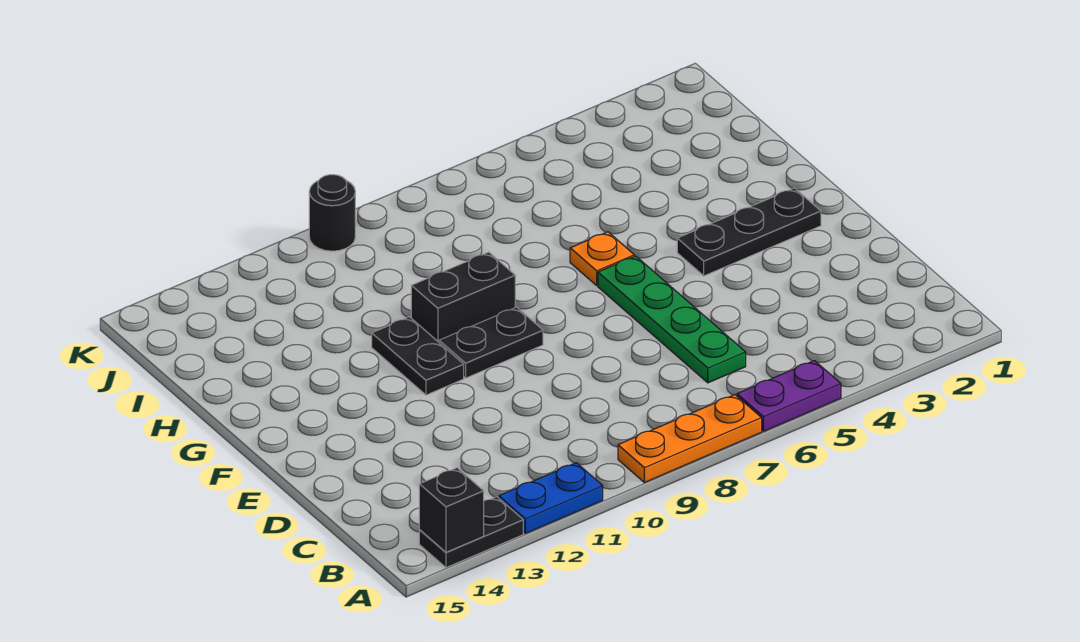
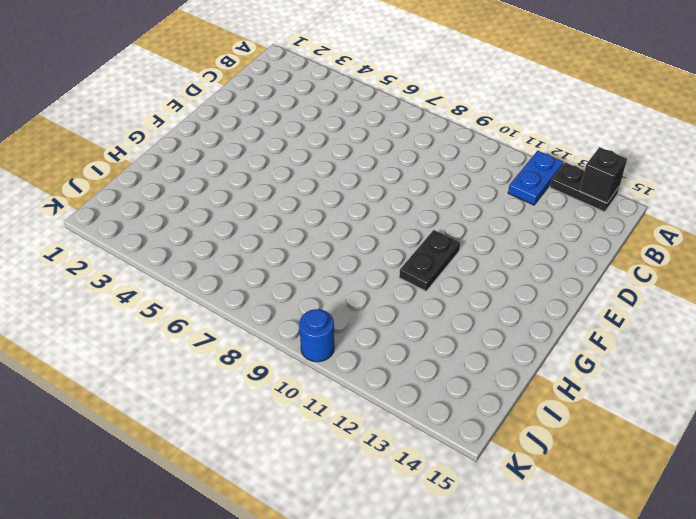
blue plate A12:B12 level 1 -> blue plate A11:A12 level 1
blue round brick K10 level 1 -> black round brick K10 level 1
none -> purple plate A5:A6 level 1
none -> orange plate A7:A9 level 1
none -> green plate C6:F6 level 1

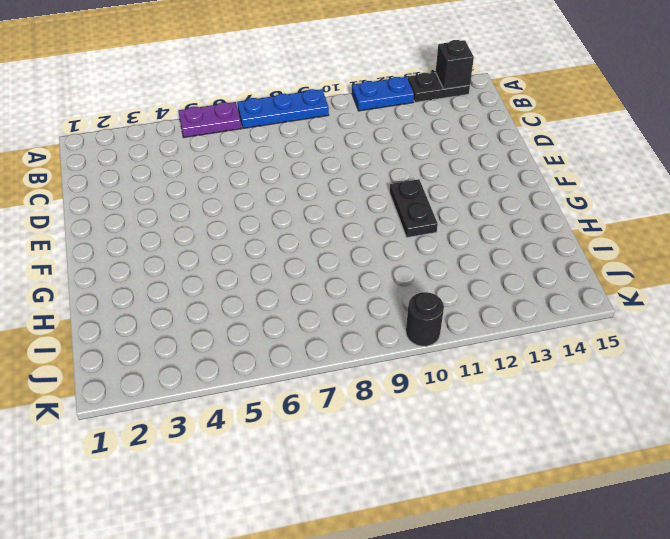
blue plate A7:A9 level 1 -> orange plate A7:A9 level 1
none -> green plate C6:F6 level 1
none -> black plate F2:F4 level 1
none -> black plate F9:F10 level 1

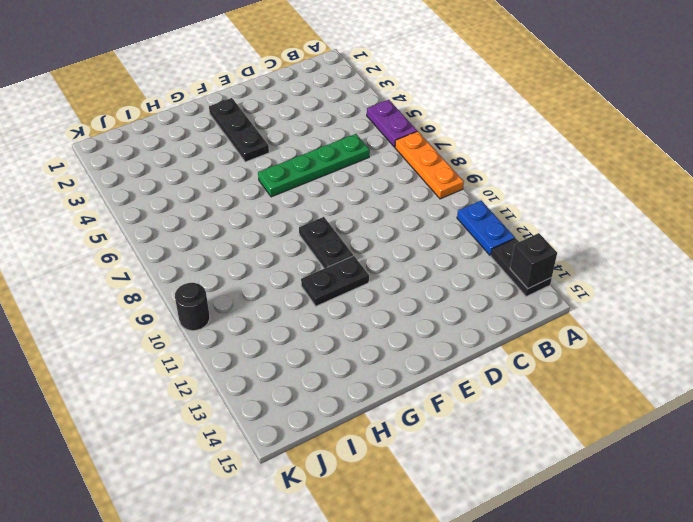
none -> orange plate G6 level 1
none -> black brick G9:G10 level 1

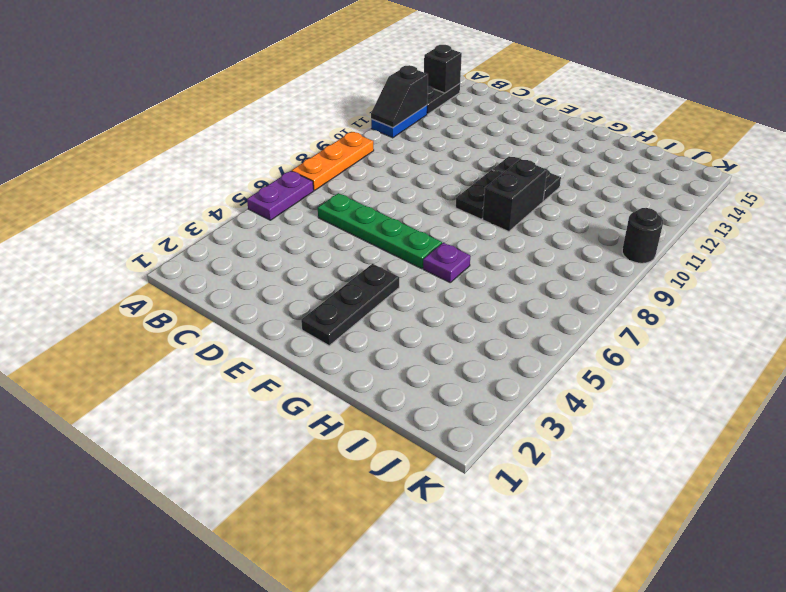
black slope A11:A12 level 2 top 12 -> none
purple plate G6 level 1 -> orange plate G6 level 1

